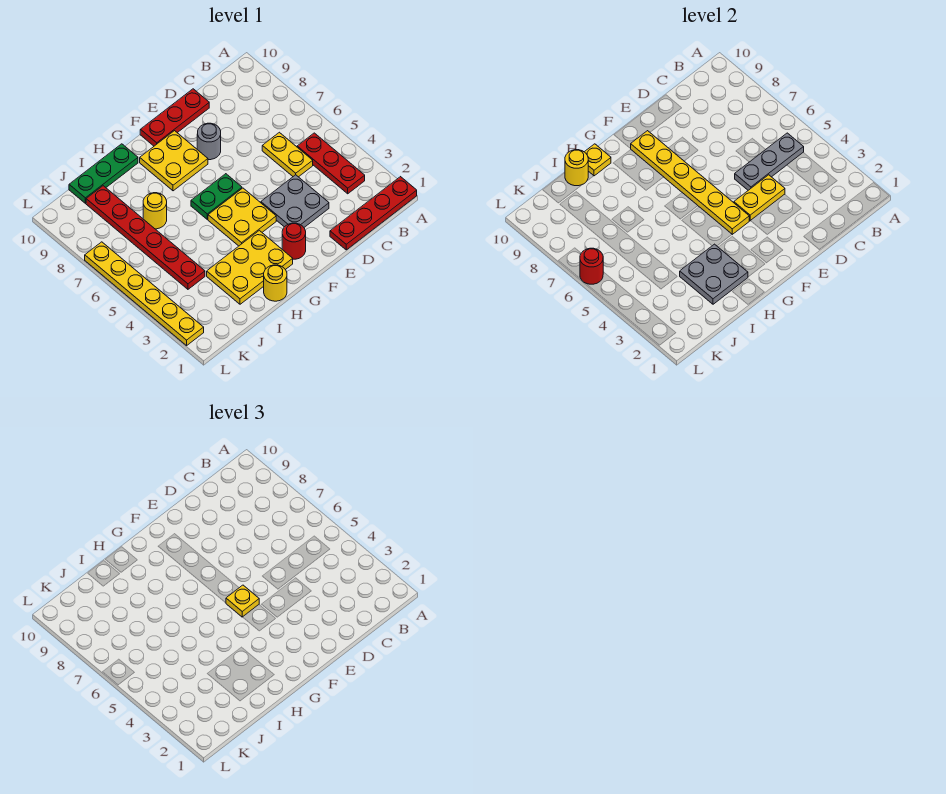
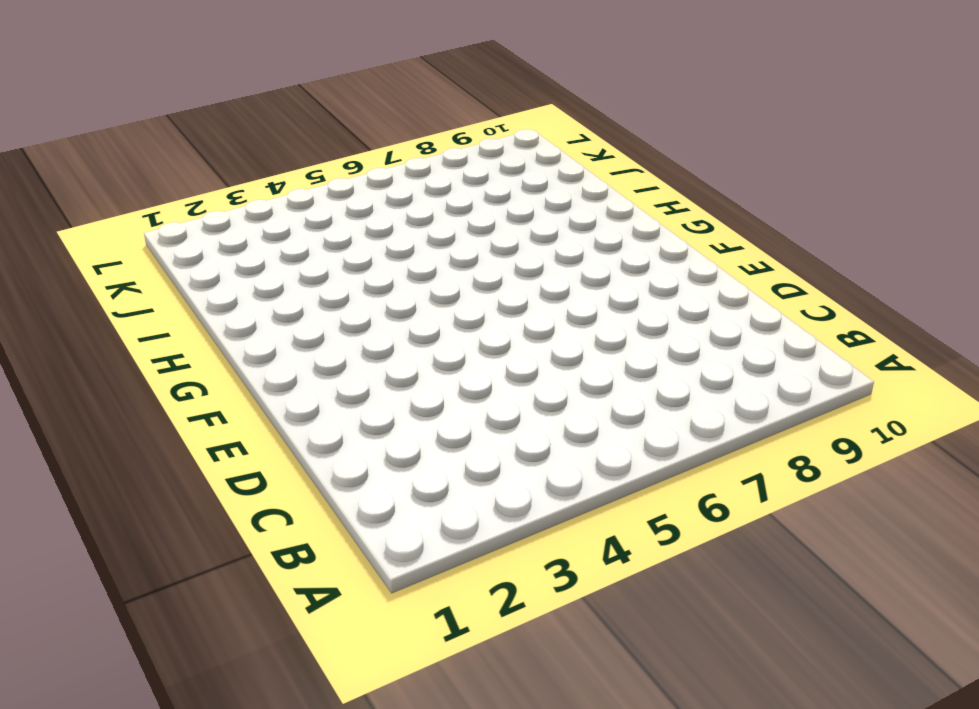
none -> red plate A1:D1 level 1
none -> red plate B3:B5 level 1
none -> yellow plate C5:C6 level 1

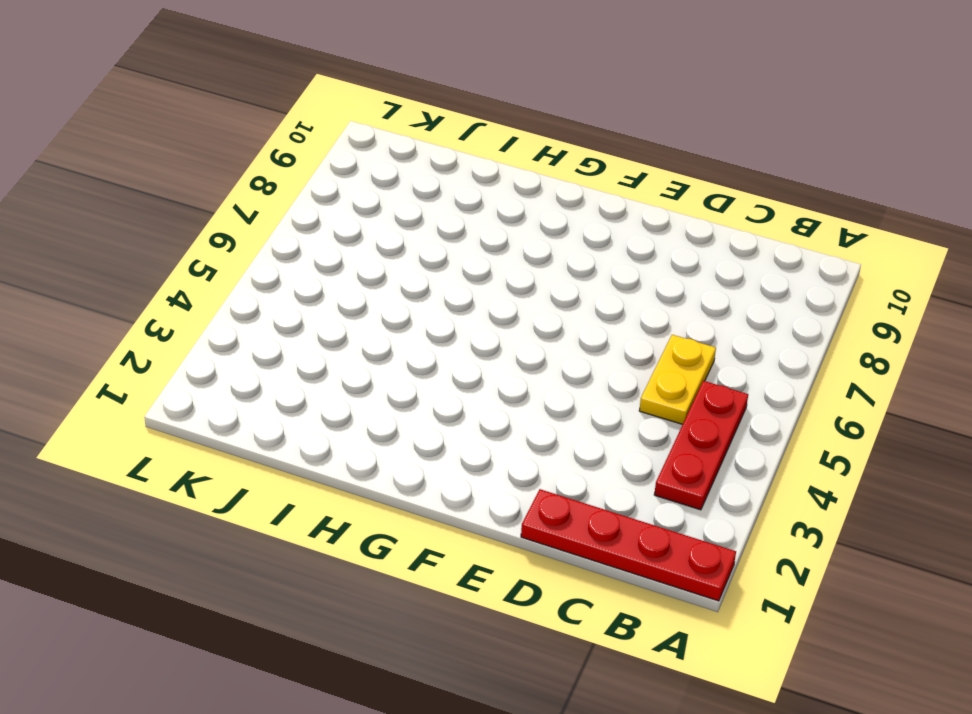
none -> grey plate D3:E4 level 1
none -> red plate D10:F10 level 1
none -> grey round brick E8 level 1

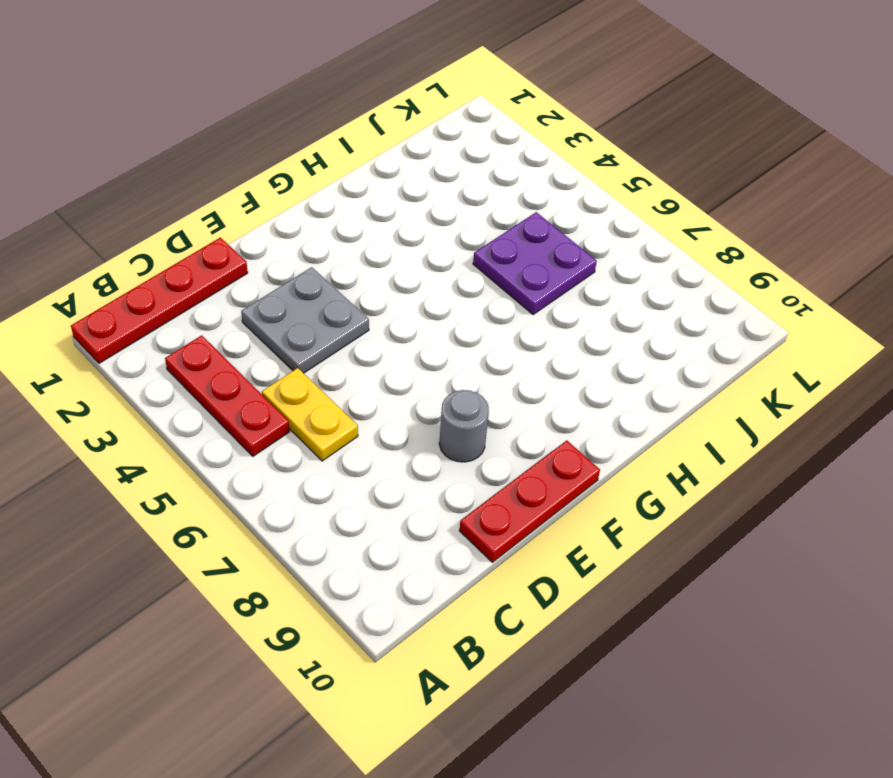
purple plate I5:J6 level 1 -> red plate J4:J9 level 1
none -> red round brick F2 level 1
none -> yellow plate F4:G5 level 1
none -> green plate F6:G6 level 1

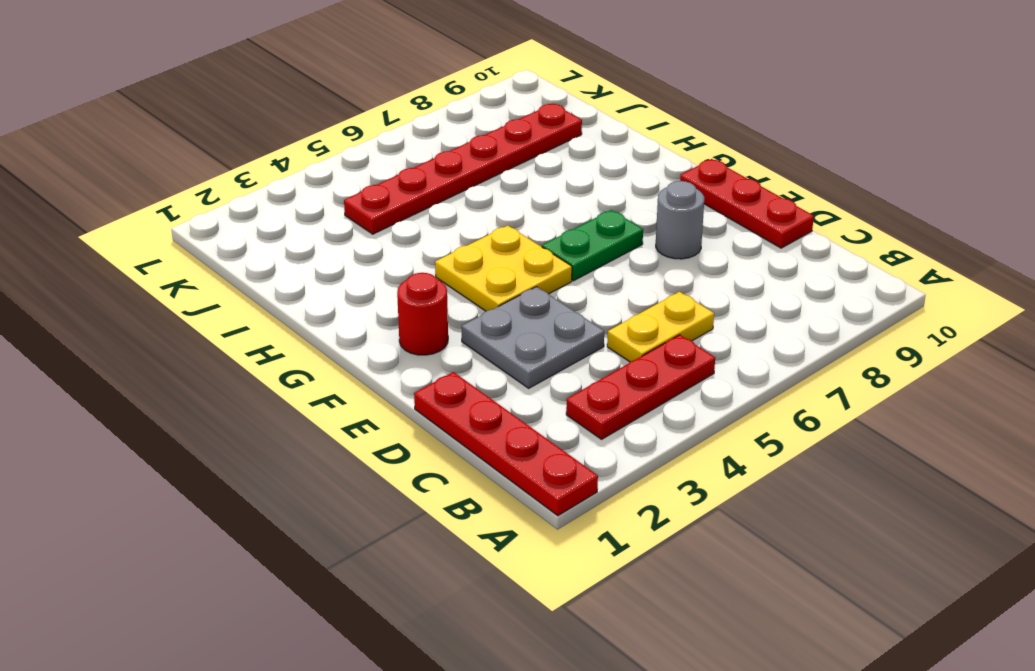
green plate F6:F7 level 1 -> green plate F6:G6 level 1
none -> yellow plate F8:G9 level 1
none -> yellow plate G2:I3 level 1
none -> yellow round brick H1 level 1

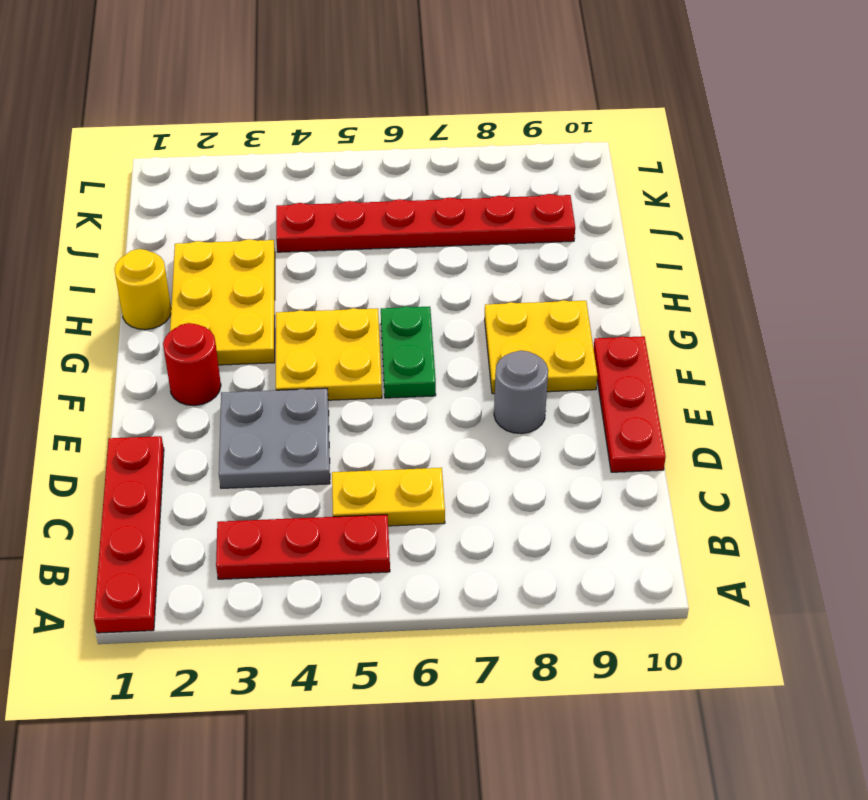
none -> green plate H10:J10 level 1
none -> yellow round brick I7 level 1
none -> yellow plate L2:L7 level 1

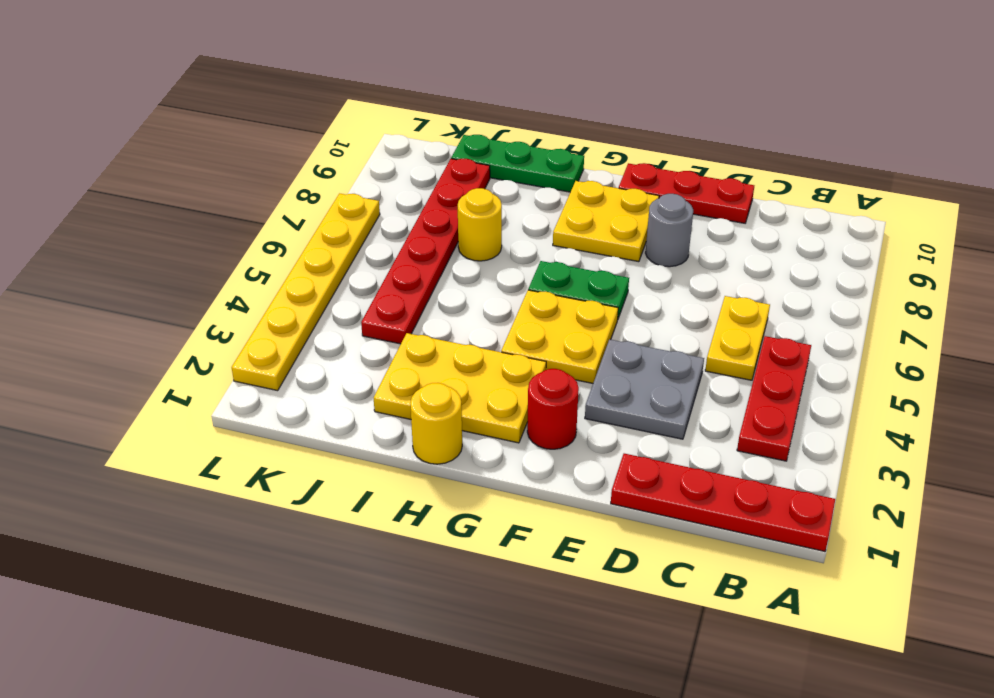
none -> grey plate B5:D5 level 2
none -> yellow plate D4:E4 level 2
none -> yellow plate F4:F9 level 2

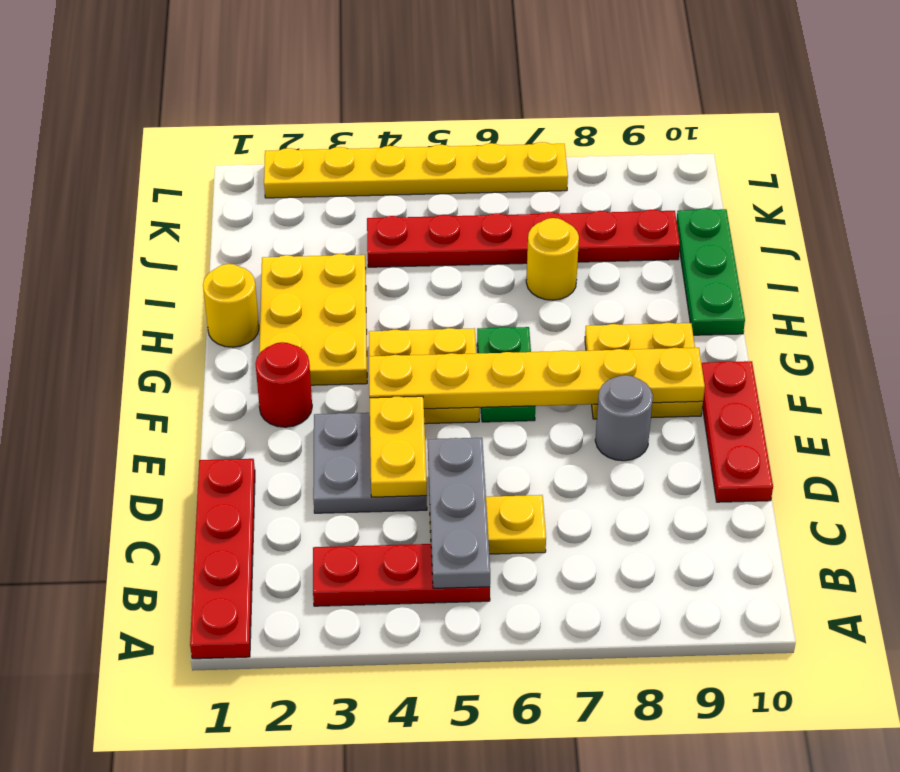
none -> grey plate H2:I3 level 2
none -> yellow plate H10 level 2
none -> yellow round brick I10 level 2

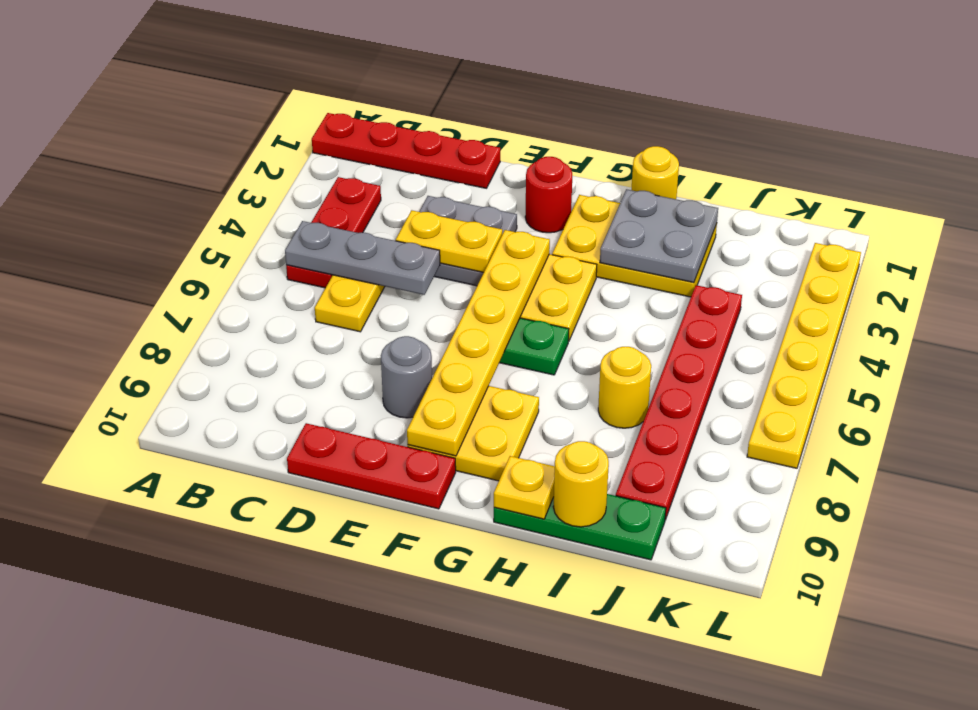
none -> red round brick L6 level 2
none -> yellow plate F5 level 3

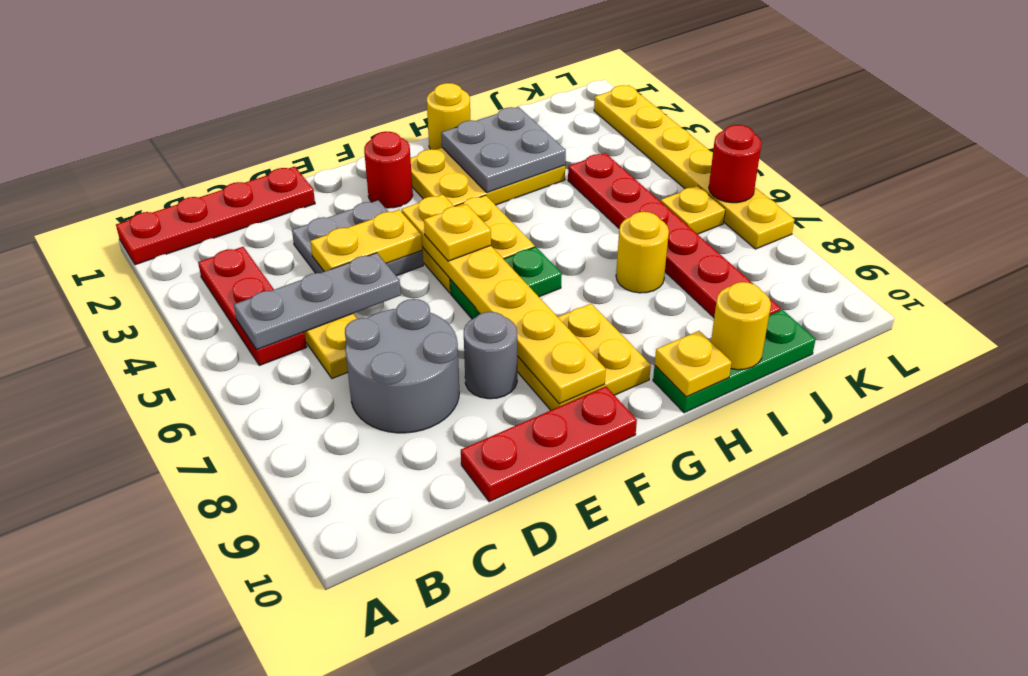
grey round brick C7:D8 level 1 -> none
yellow plate K6 level 1 -> none

